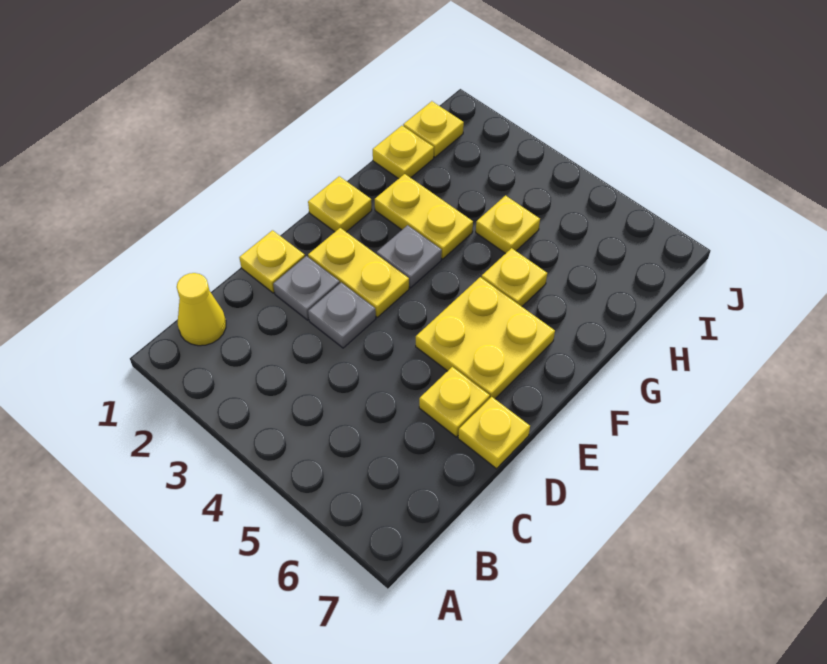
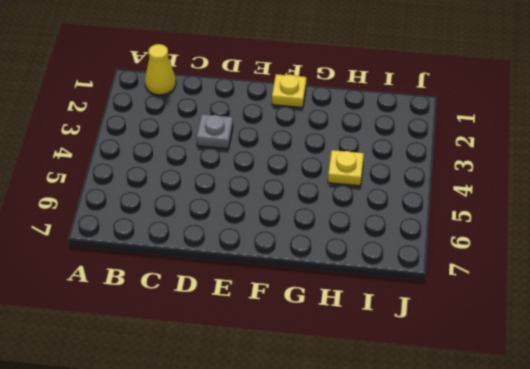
none -> yellow plate D1 level 1
none -> grey plate D2 level 1
none -> yellow plate D6 level 1

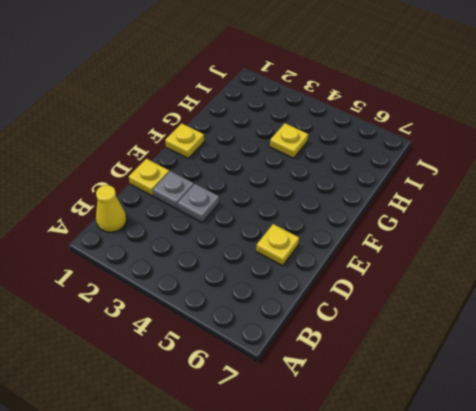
none -> yellow plate D7 level 1
none -> yellow plate E2:E3 level 1
none -> yellow plate E5:F6 level 1

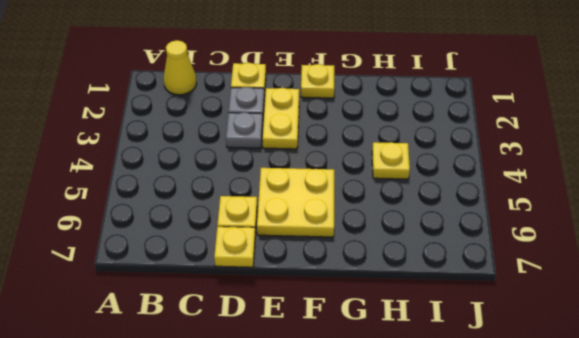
none -> grey plate F3 level 1
none -> yellow plate G2:G3 level 1
none -> yellow plate G5 level 1

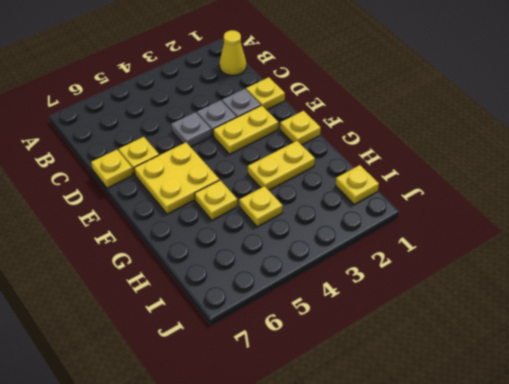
grey plate D4 level 1 -> grey plate F3 level 1
none -> yellow plate H1 level 1

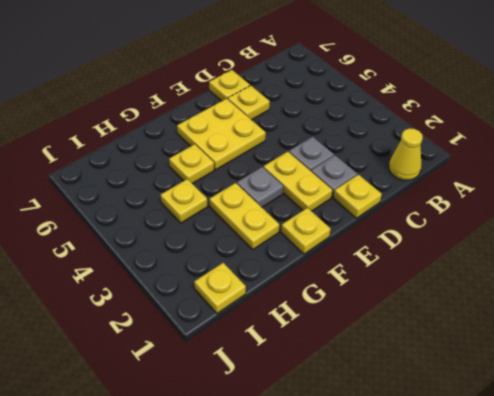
none -> yellow plate H1 level 1

